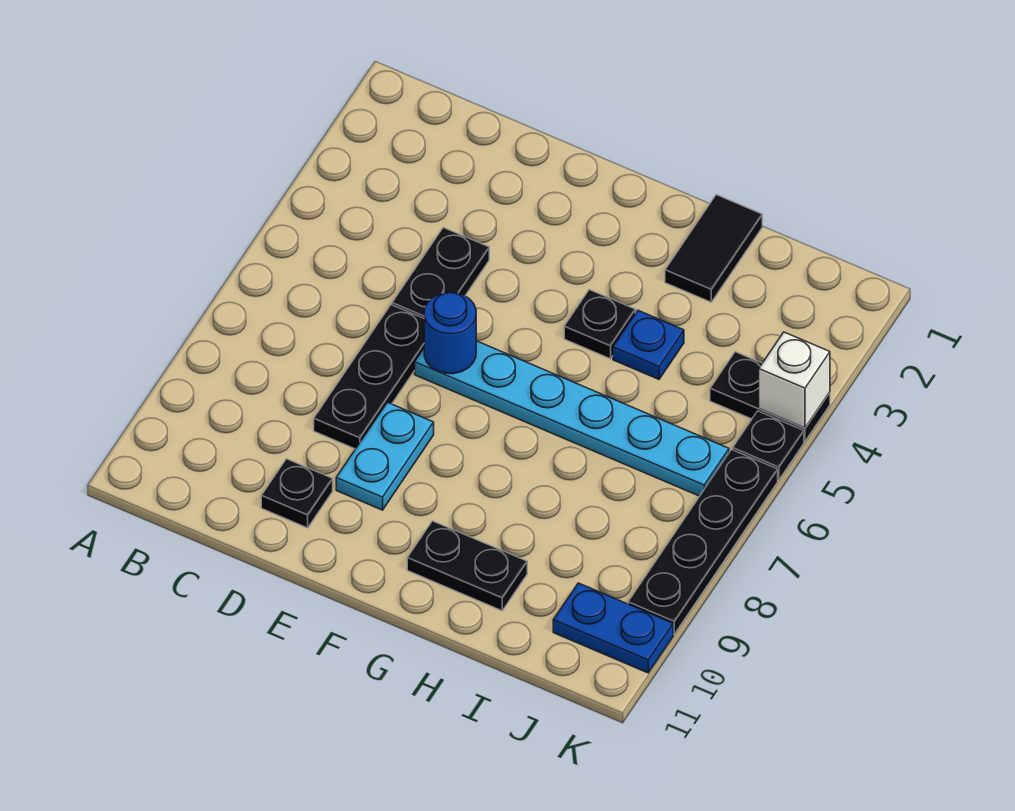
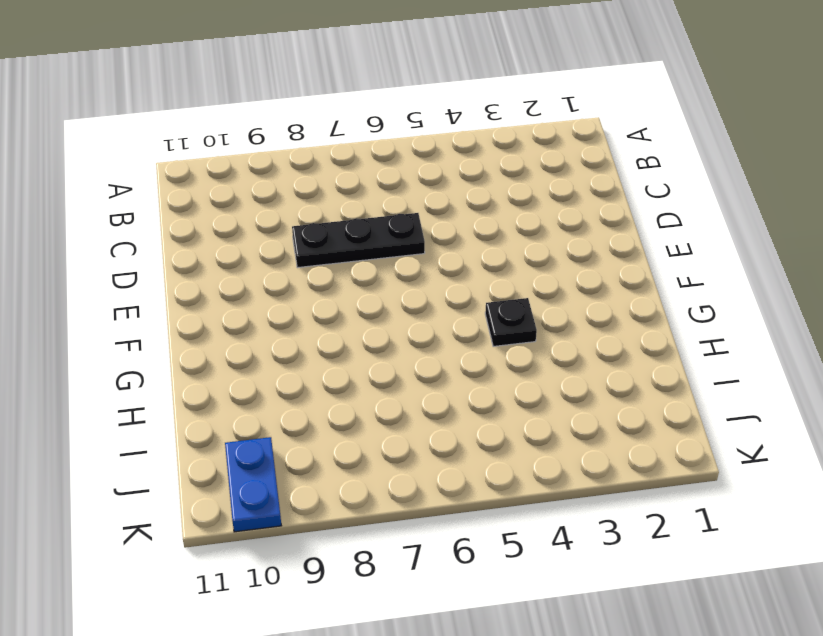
none -> black plate D4:D5 level 1
none -> black plate D10 level 1
none -> cyan plate E6:J6 level 1

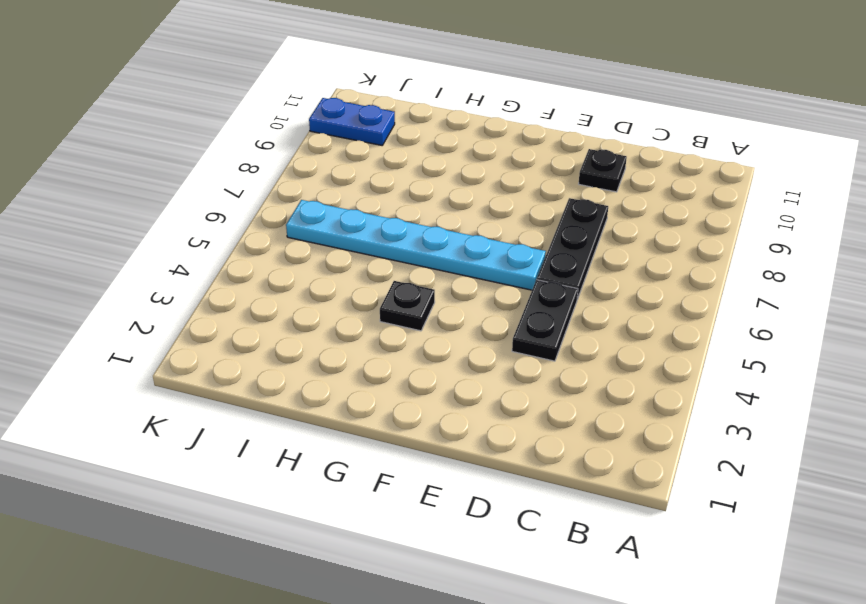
none -> cyan plate E8:E9 level 1
none -> black plate G10:H10 level 1
none -> black tile H1:H2 level 1

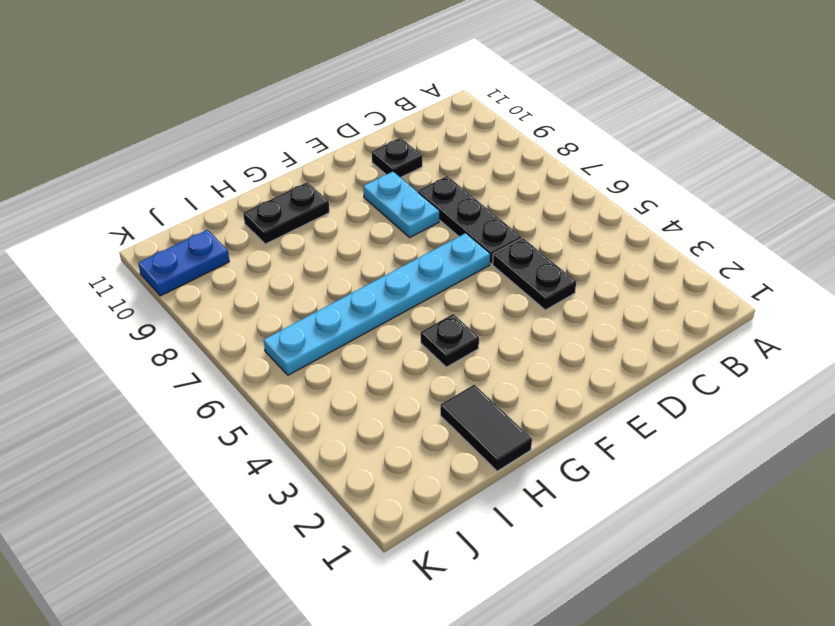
none -> blue plate H4 level 1
none -> black plate J4:K4 level 1
none -> black plate K5 level 1

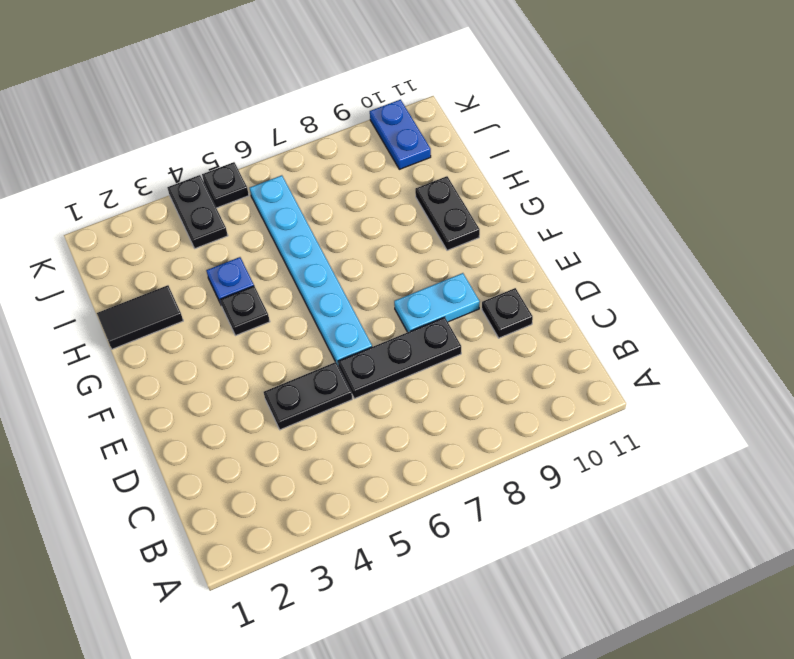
none -> black plate K6:K9 level 1
none -> blue round brick E6 level 2
none -> white brick K4 level 2

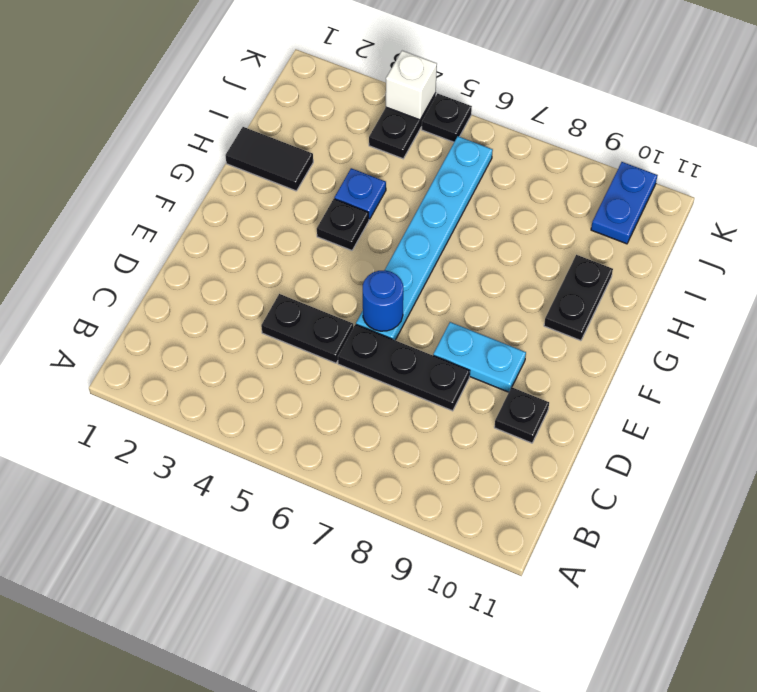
none -> black plate K6:K9 level 1

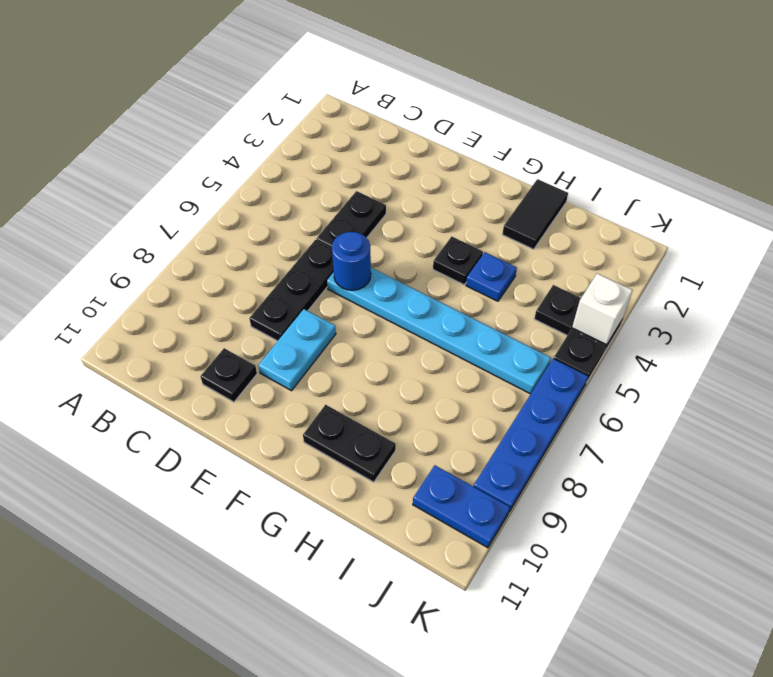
blue plate K6:K9 level 1 -> black plate K6:K9 level 1

